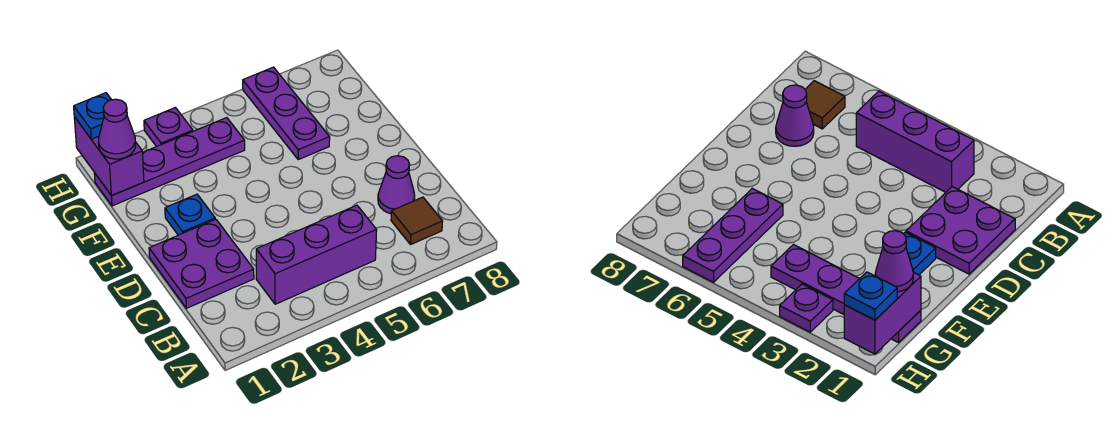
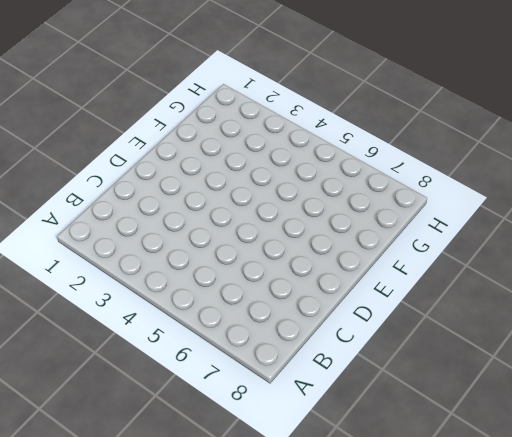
none -> purple brick B3:B5 level 1
none -> brown tile B7 level 1

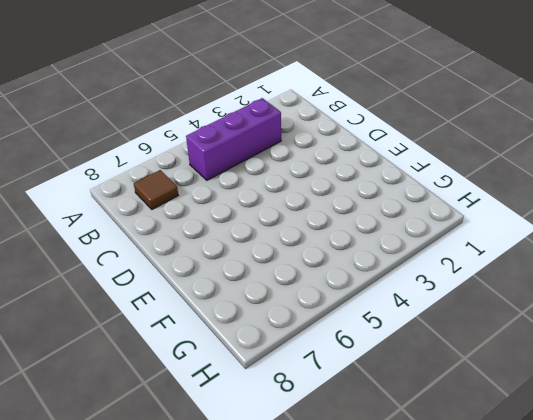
none -> purple plate C1:D2 level 1
none -> purple cone C7 level 1

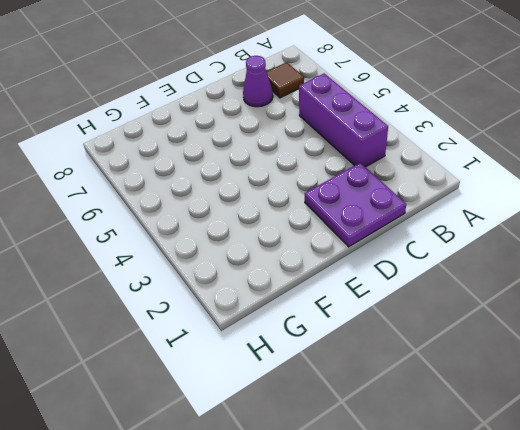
none -> blue plate E2 level 1
none -> purple plate F6:H6 level 1

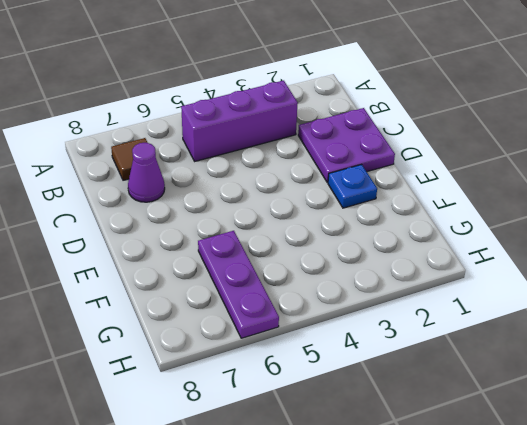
none -> purple plate G1:G4 level 1
none -> purple plate H3 level 1

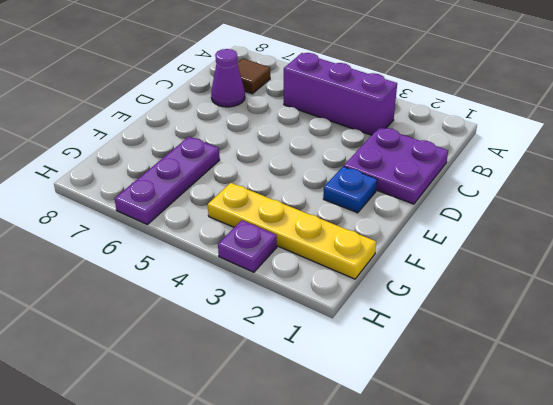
yellow plate G1:G4 level 1 -> purple plate G1:G4 level 1
none -> purple brick G1:H1 level 2
none -> purple cone G1 level 3

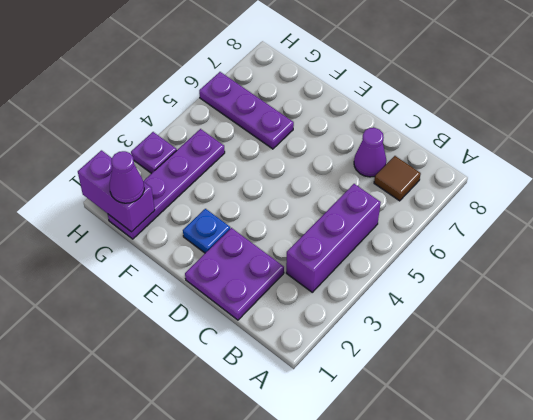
none -> blue plate H1 level 3

